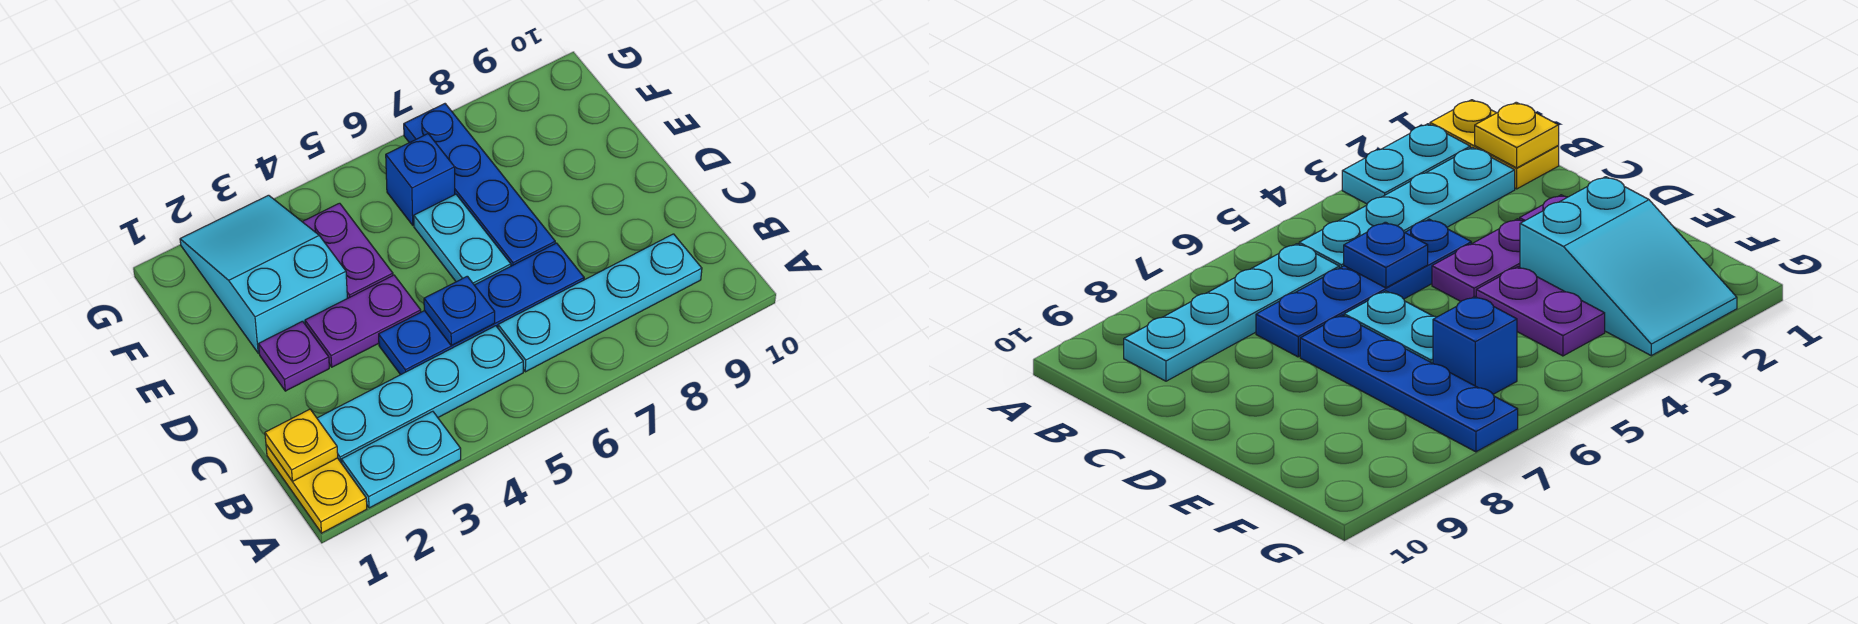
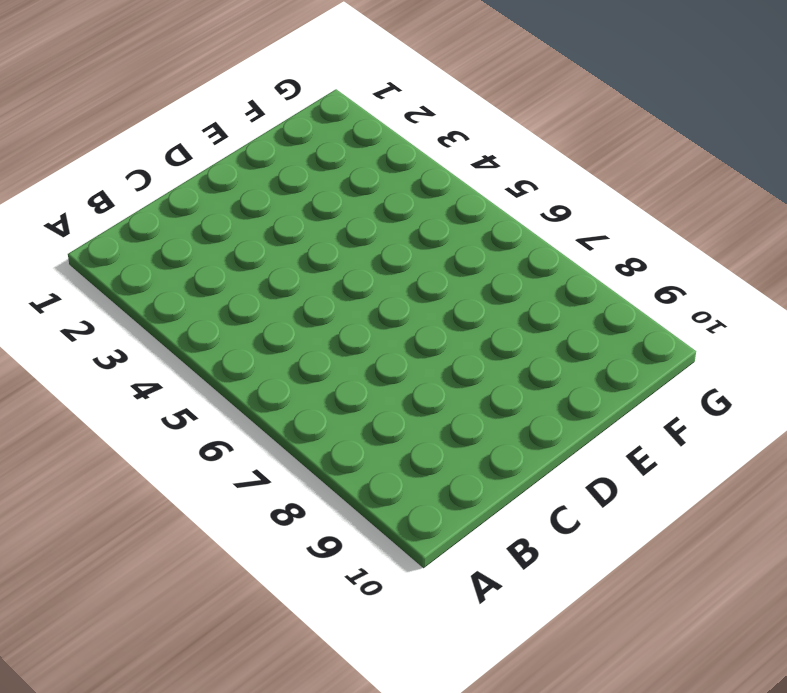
none -> yellow plate A1:B1 level 1
none -> cyan plate A2:A3 level 1
none -> cyan plate B2:B5 level 1

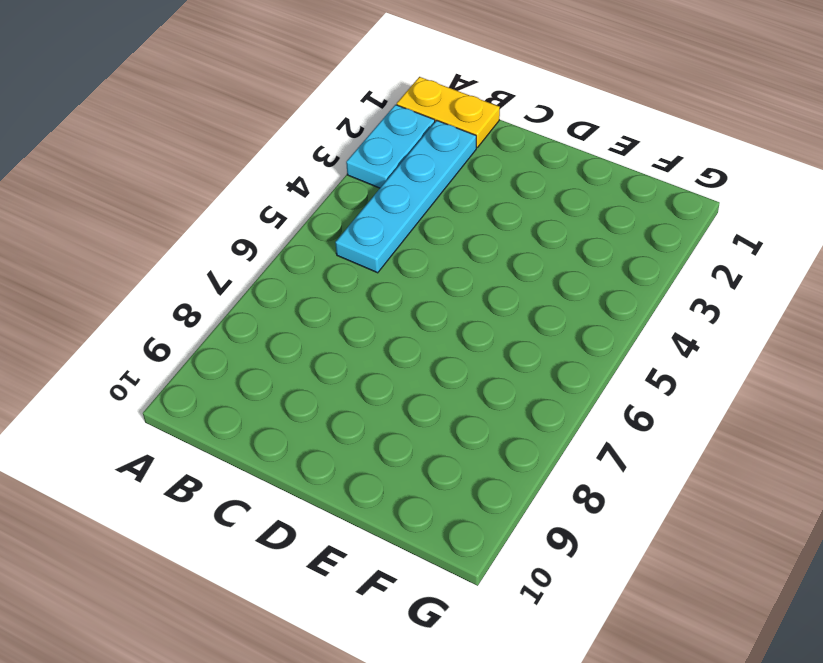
none -> cyan plate B6:B9 level 1
none -> blue plate C4:C7 level 1
none -> purple plate D2 level 1

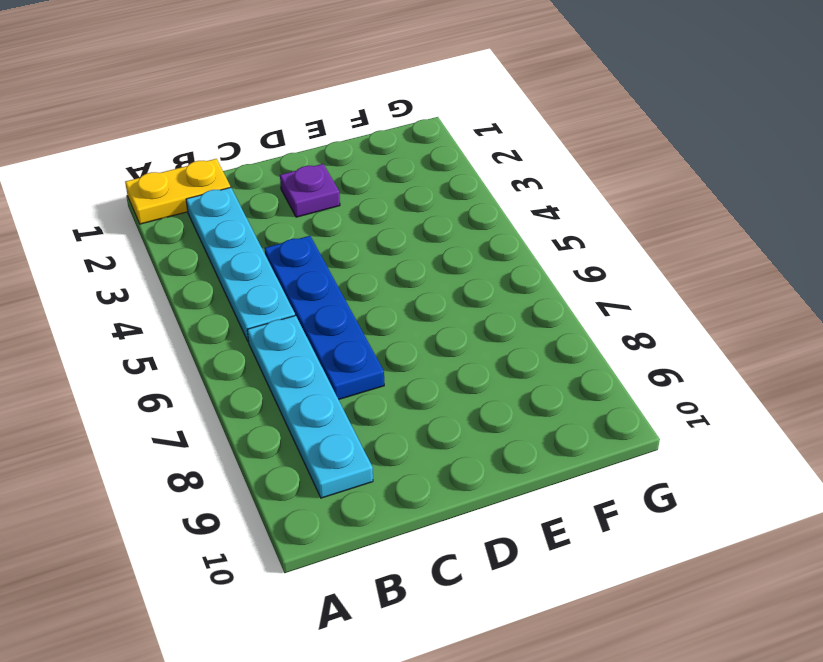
none -> cyan plate A2:A3 level 1
none -> purple plate D3:D4 level 1
none -> cyan plate D6:E6 level 1

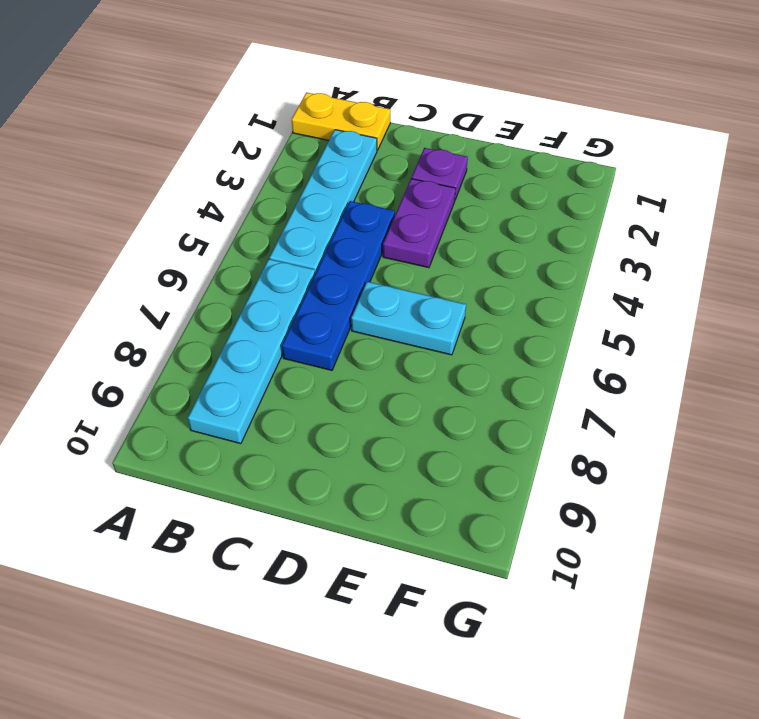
none -> cyan plate A2:A3 level 1
none -> blue plate D7:G7 level 1
none -> cyan slope E2:G3 level 1 top E

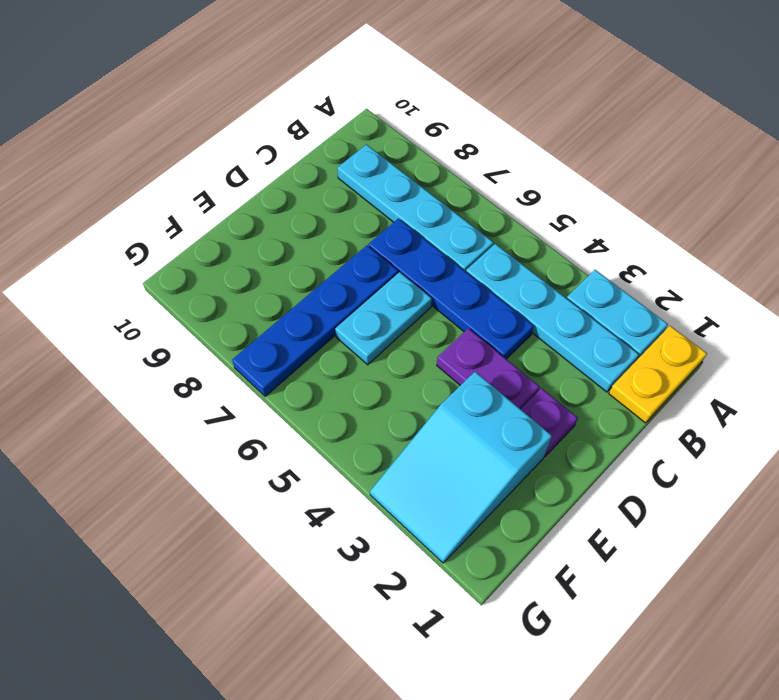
none -> purple plate E4:F4 level 1
none -> blue brick F6 level 1
none -> yellow plate B1 level 2

